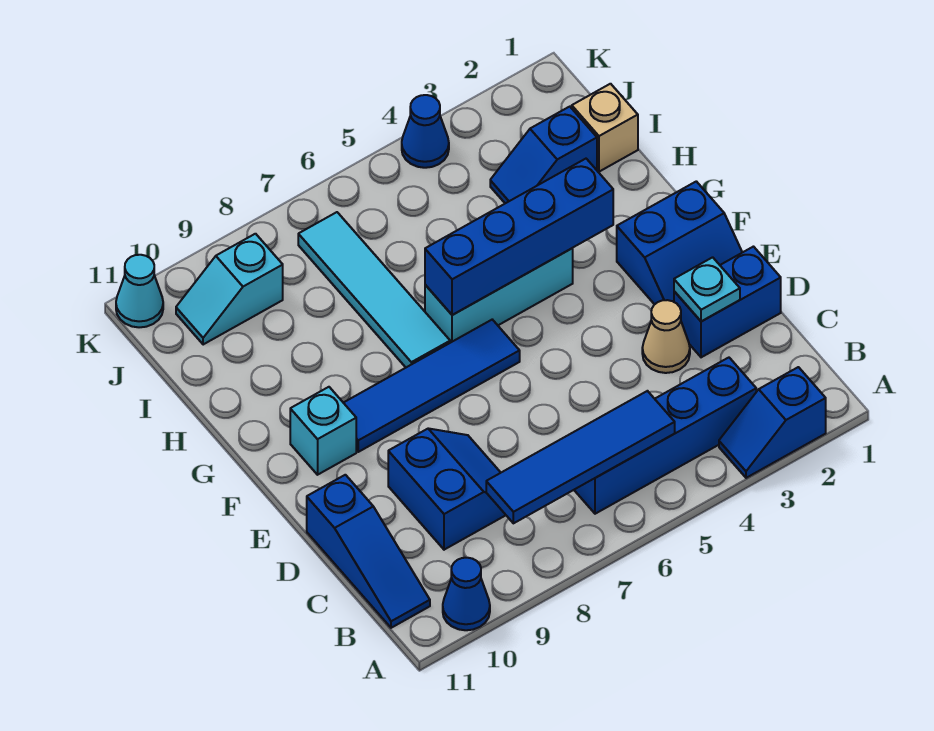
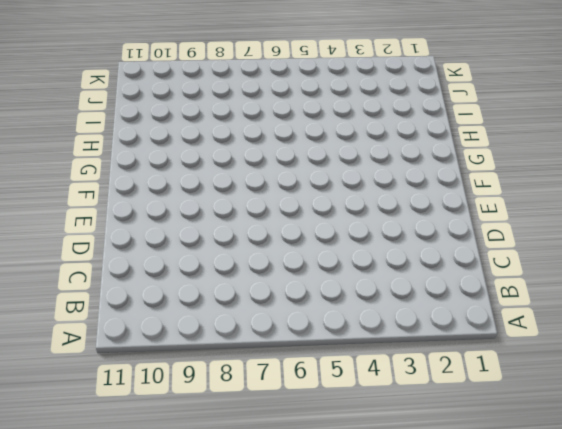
none -> blue slope A2:A3 level 1 top 2
none -> blue cone A10 level 1
none -> blue brick B3:B6 level 1

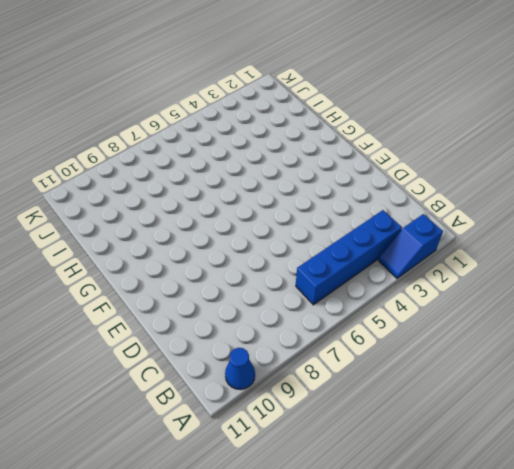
none -> blue slope B11:D11 level 1 top D
none -> blue slope C8:D9 level 1 top 9
none -> blue brick D1:D2 level 1

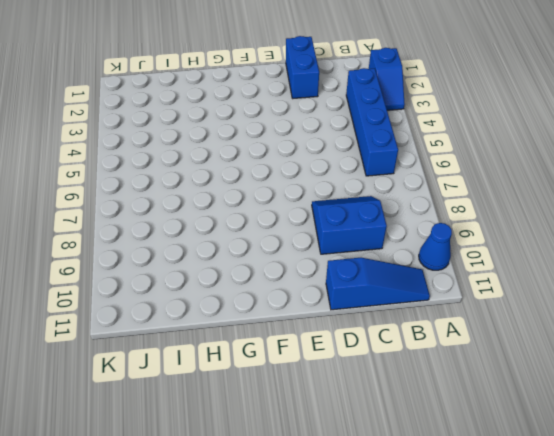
none -> tan cone D3 level 1
none -> blue slope E1:F2 level 1 top F
none -> blue tile F6:F9 level 1

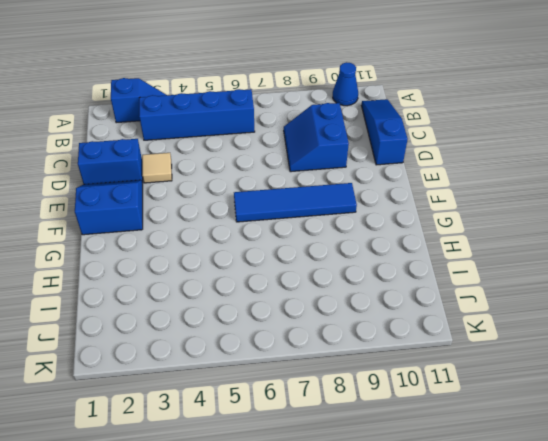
tan tile D3 level 1 -> tan cone D3 level 1
none -> cyan brick F10 level 1
none -> cyan brick G4:G6 level 1
none -> cyan tile G7:J7 level 1

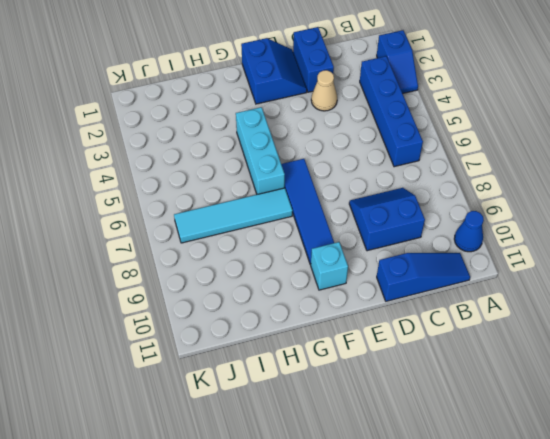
none -> tan brick I1 level 1
none -> blue slope I2:I3 level 1 top 2
none -> cyan slope J9:J10 level 1 top 9

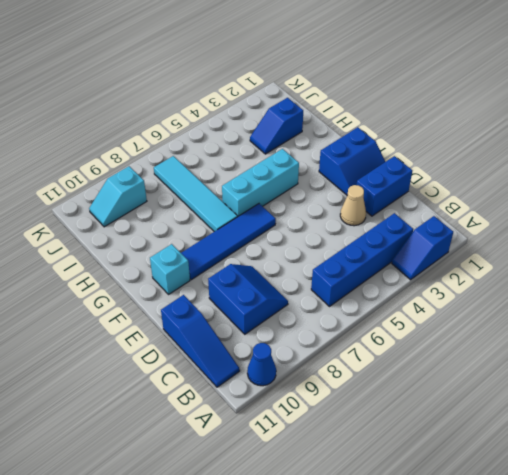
none -> tan brick I1 level 1
none -> blue cone K4 level 1
none -> cyan cone K11 level 1

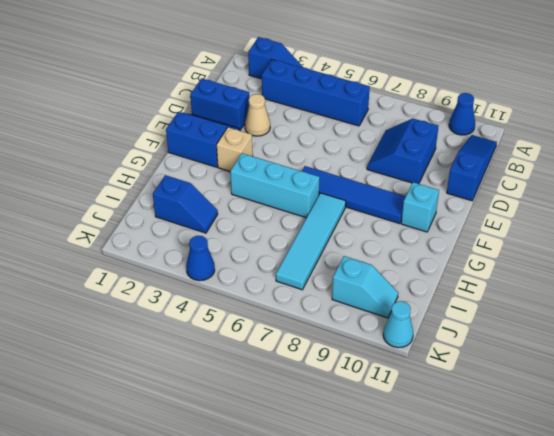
tan brick F3 level 1 -> tan brick I1 level 1
none -> blue tile B5:B8 level 2
none -> cyan plate D2 level 2
none -> blue brick G3:G6 level 2

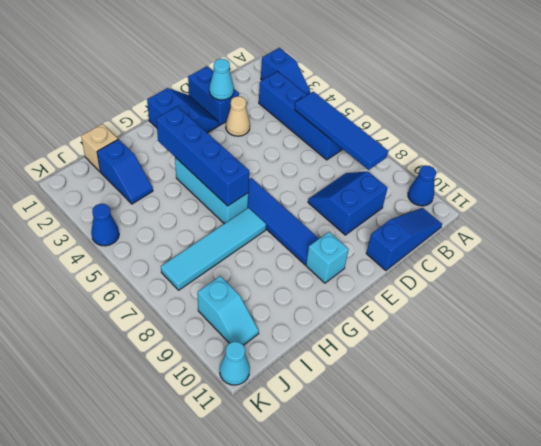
cyan cone D2 level 2 -> cyan plate D2 level 2

